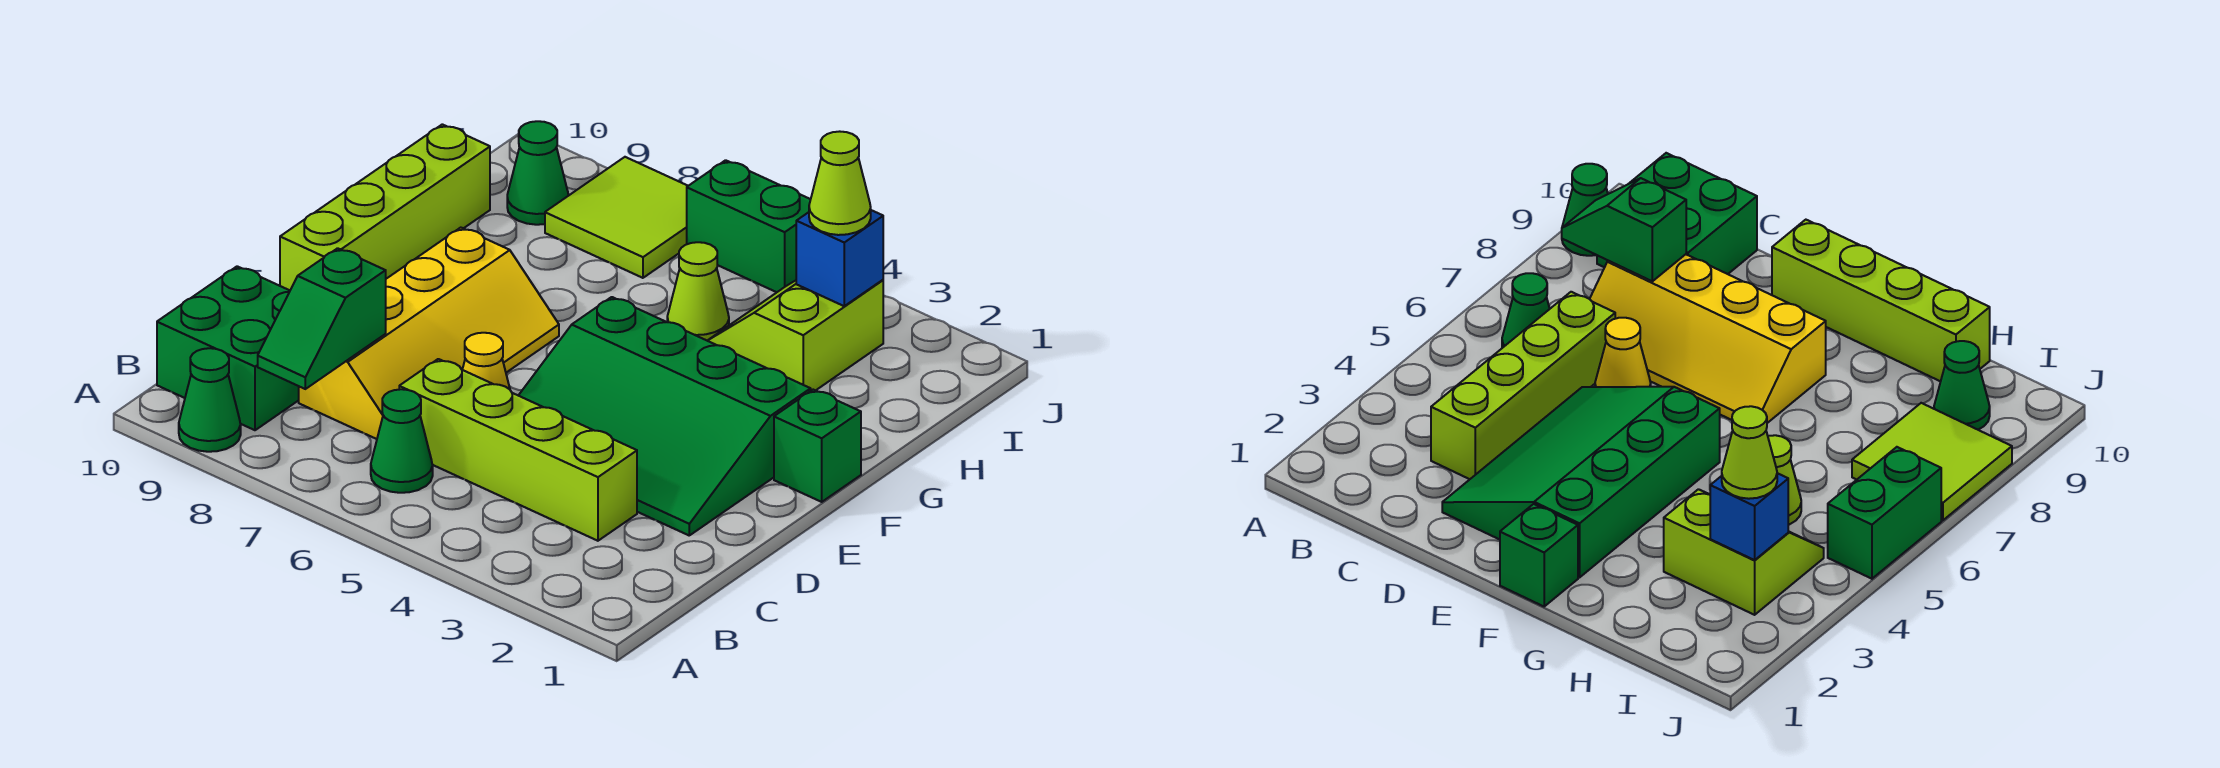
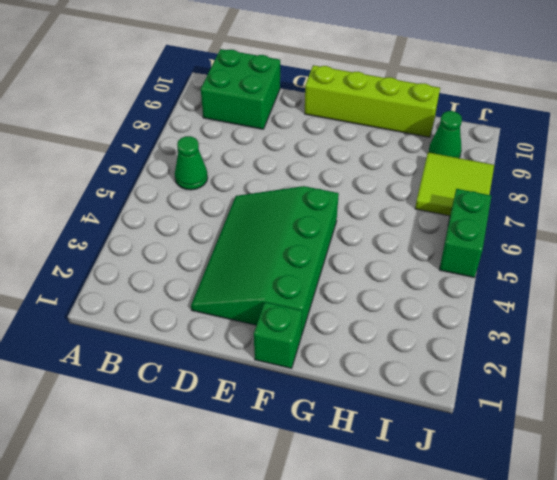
none -> green cone A9 level 1
none -> lime brick C3:C6 level 1
none -> yellow slope C7:F8 level 1 top 8

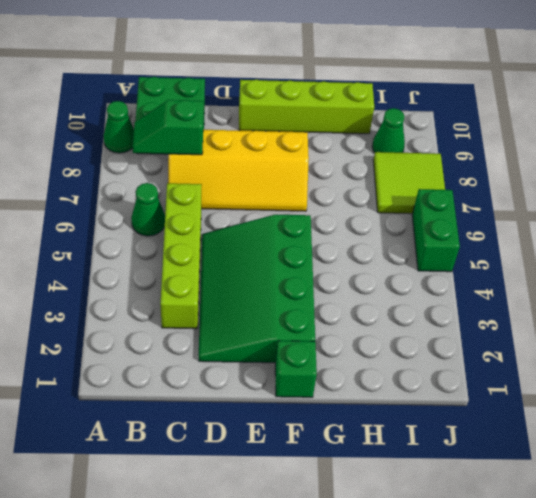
none -> yellow cone D6 level 1
none -> lime slope H3:I4 level 1 top 3
none -> lime cone H5 level 1

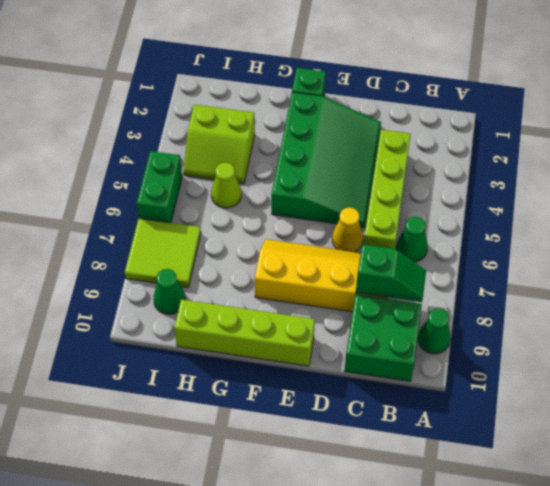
none -> blue brick I3 level 2
none -> lime cone I3 level 3

